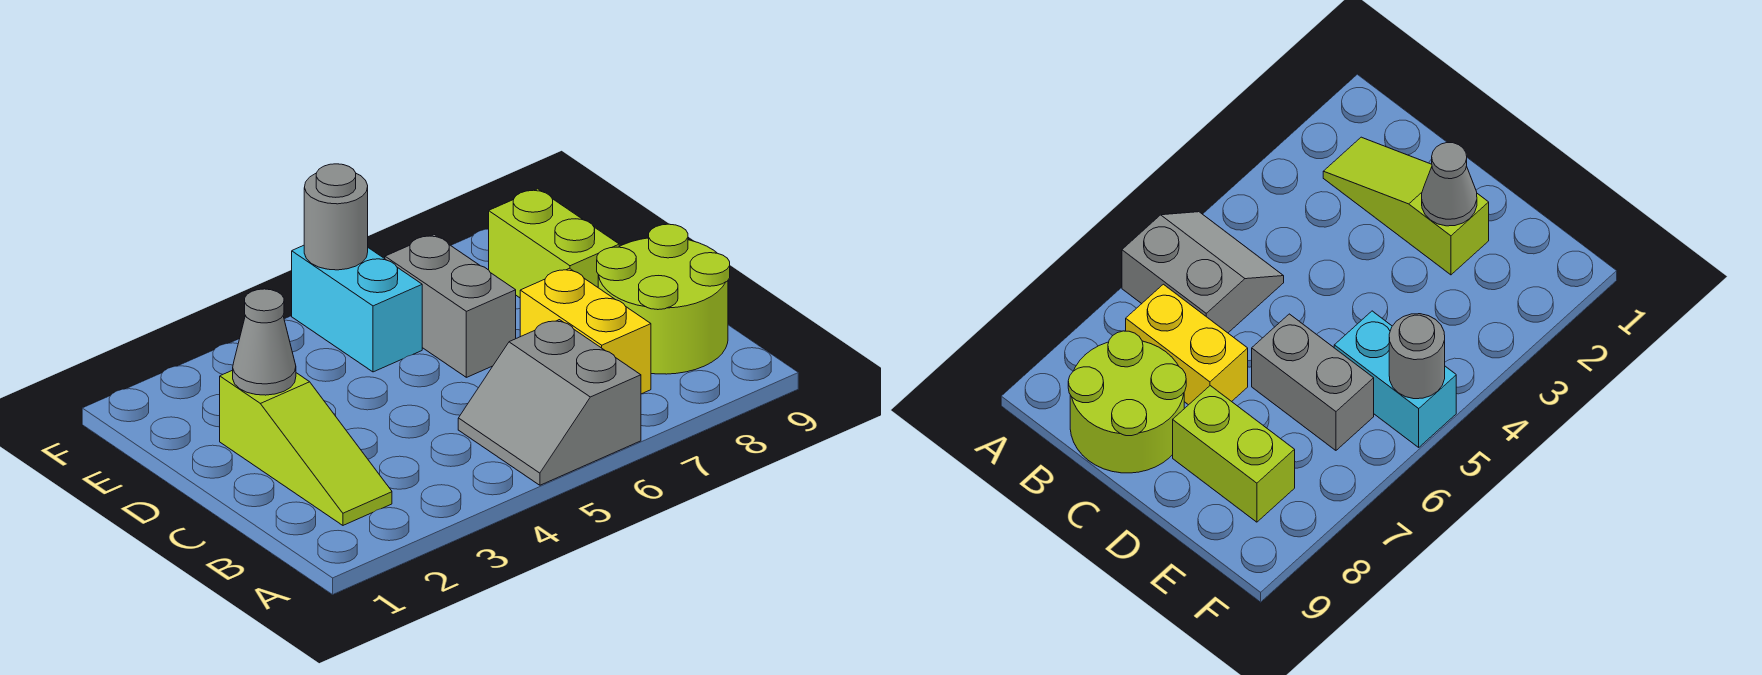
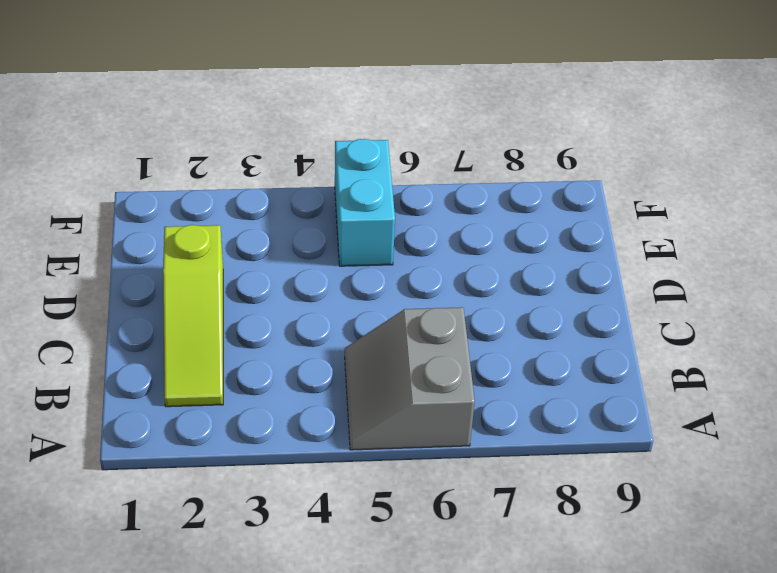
none -> yellow brick B7:C7 level 1
none -> lime round brick B8:C9 level 1

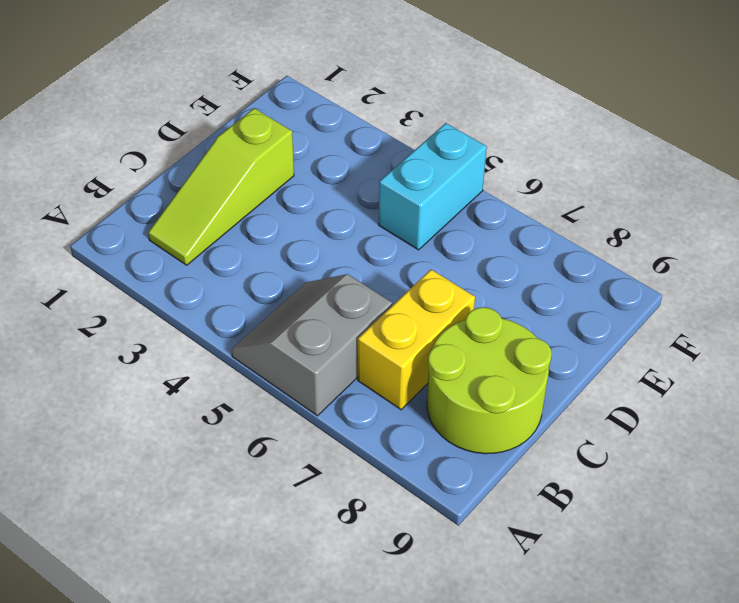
none -> grey brick D6:E6 level 1
none -> lime brick D8:E8 level 1

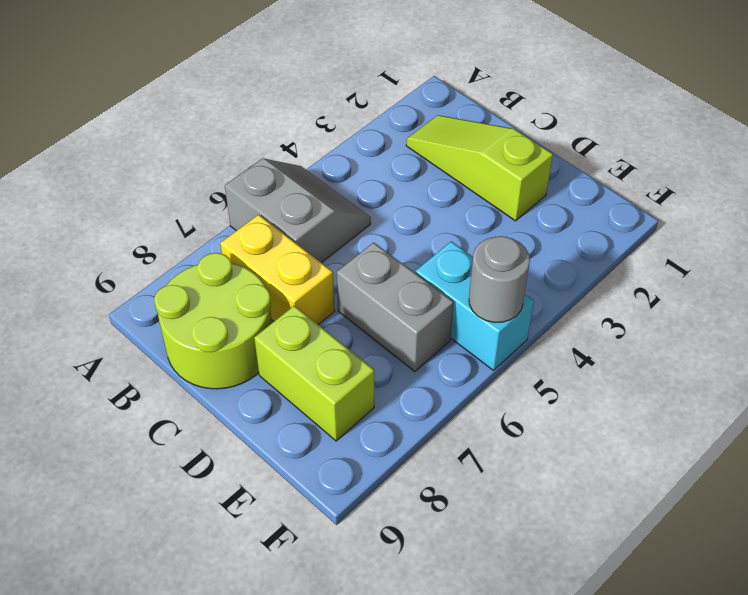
none -> grey cone D2 level 2

